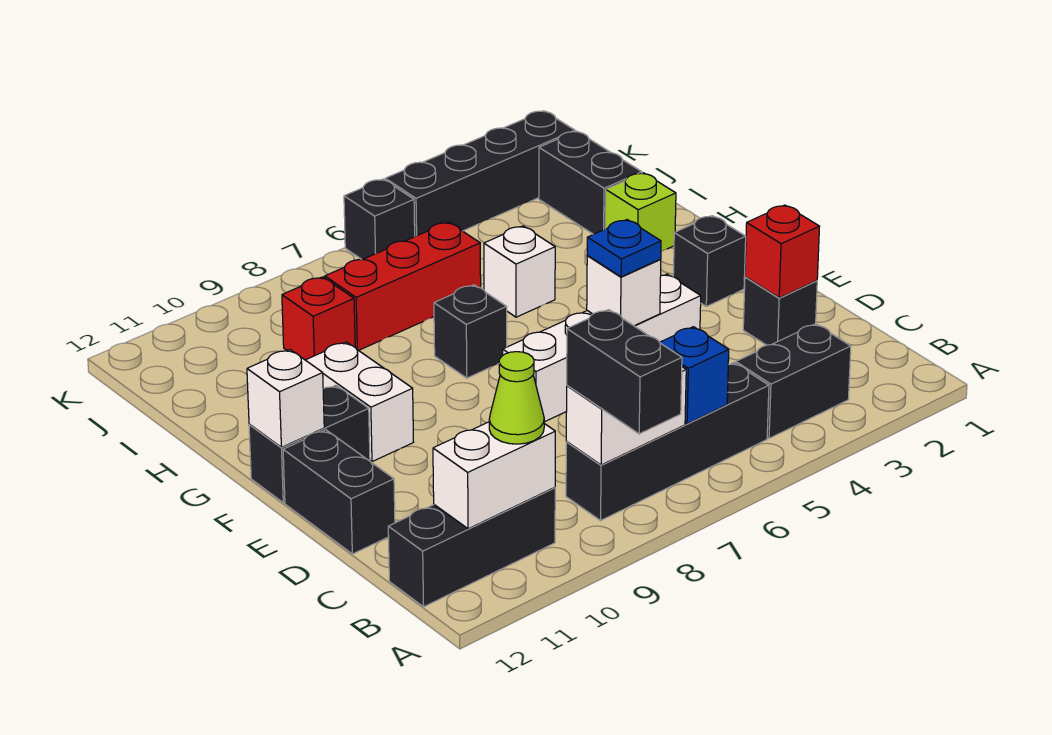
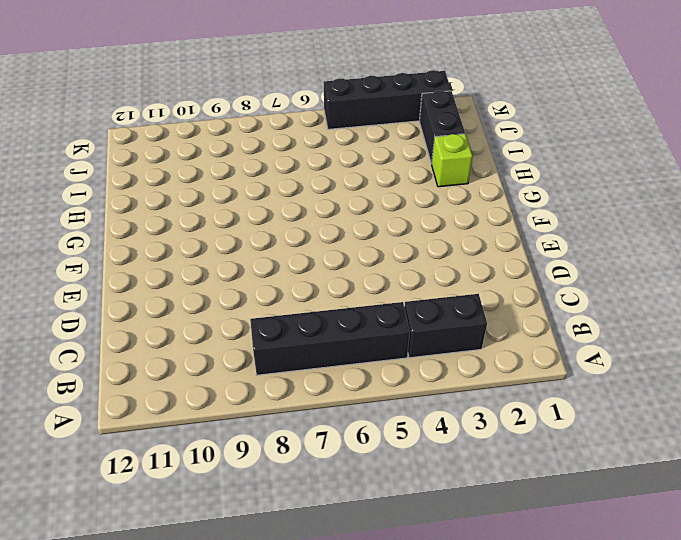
none -> black brick B10:B12 level 1
none -> black brick D2 level 1
none -> black brick D12:E12 level 1

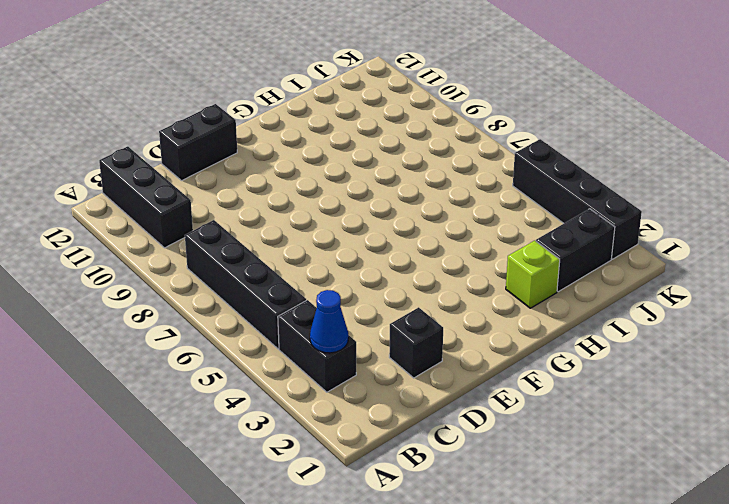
blue cone B3 level 2 -> none
none -> white brick E4:E7 level 1
none -> black brick F2 level 1
none -> white brick F10:G10 level 1

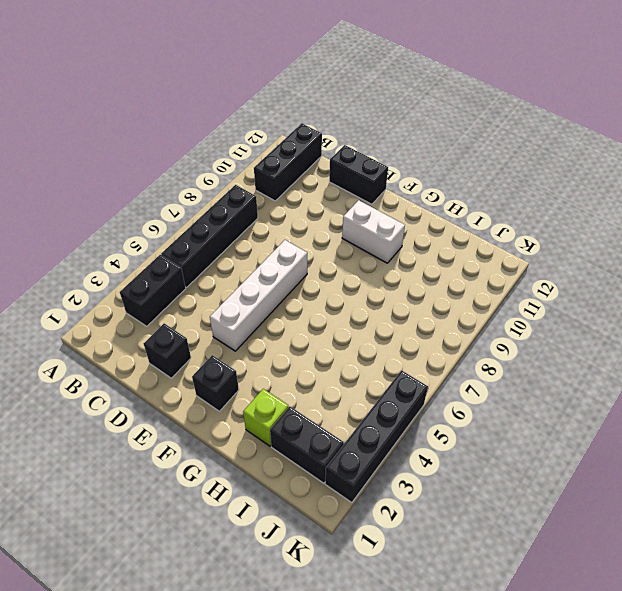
none -> black brick F11:F12 level 1
none -> black brick G7 level 1
none -> white brick H5 level 1

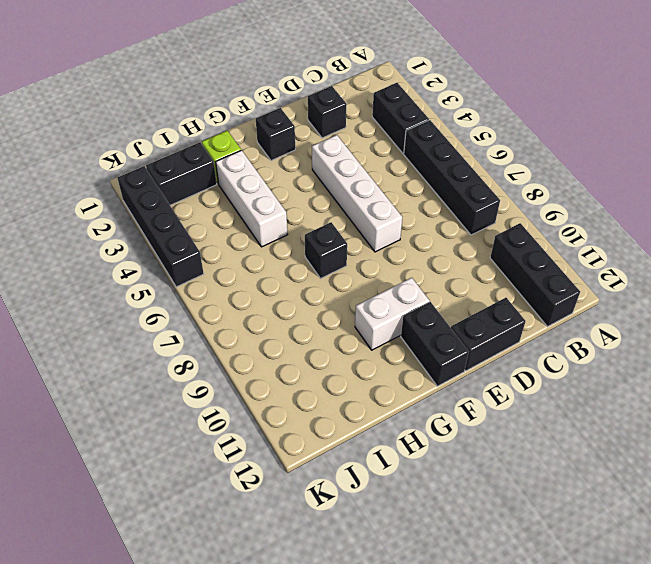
white brick H3:H5 level 1 -> white brick H5 level 1
none -> red brick I6:I8 level 1
none -> red brick I9 level 1
none -> black brick K6 level 1

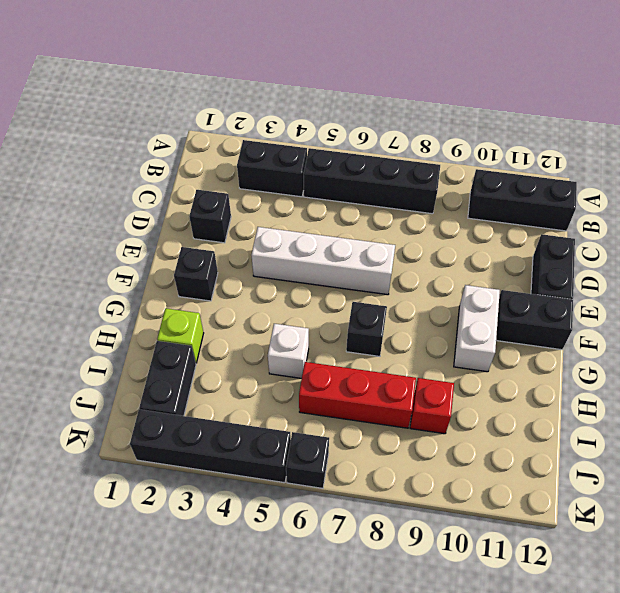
none -> blue brick B6 level 2
none -> white brick B7:B8 level 2
none -> white brick B10:B11 level 2

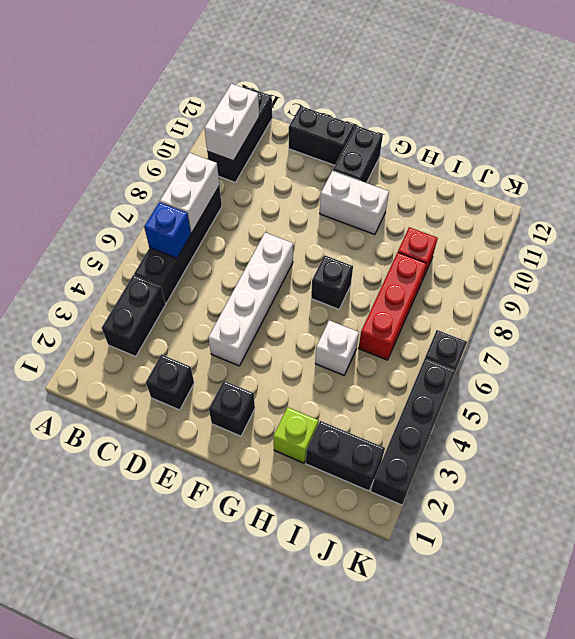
none -> red brick D2 level 2
none -> white brick E5 level 2
none -> white brick F12 level 2

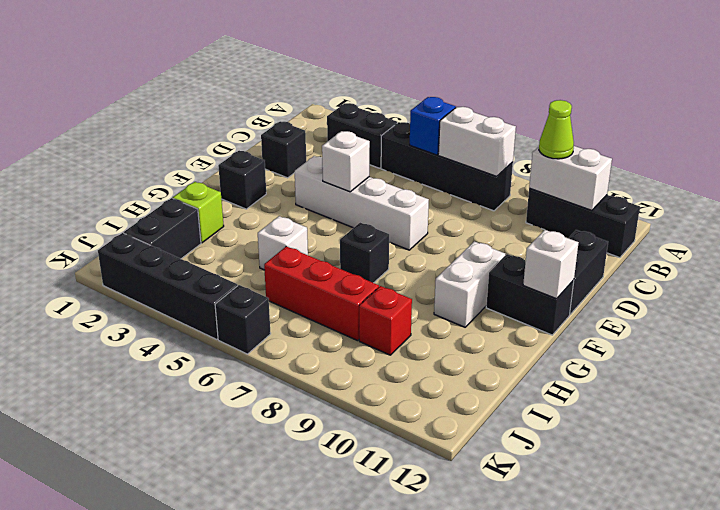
none -> red brick D2 level 2
none -> black brick A8:B8 level 3
none -> blue plate E5 level 3

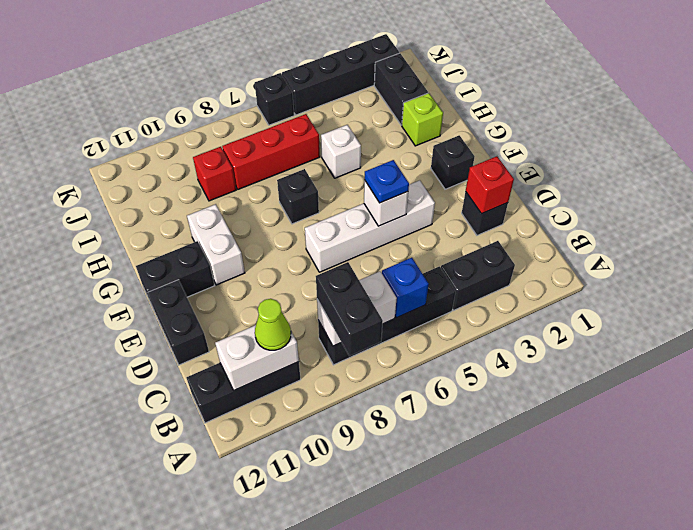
none -> white brick F12 level 2

